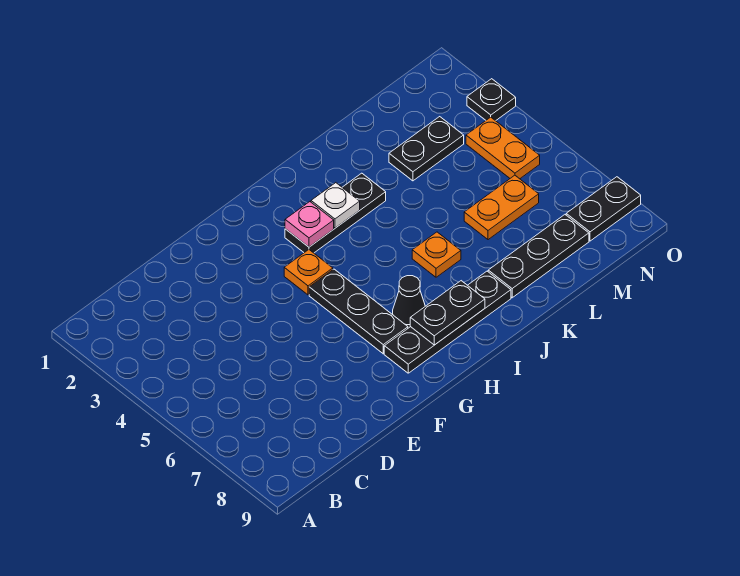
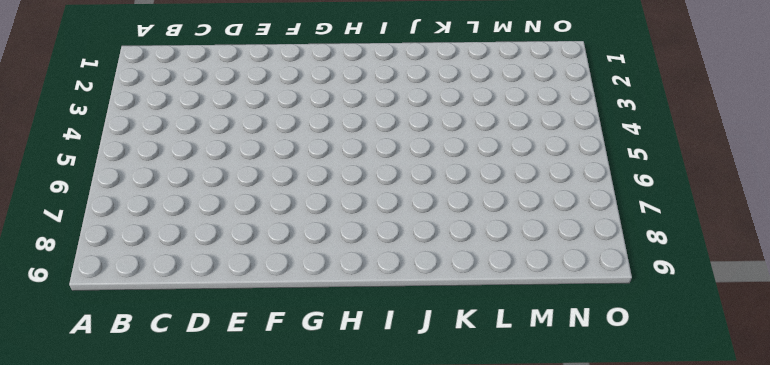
none -> orange plate G4 level 1
none -> black plate G5:G7 level 1
none -> black plate G8:J8 level 1

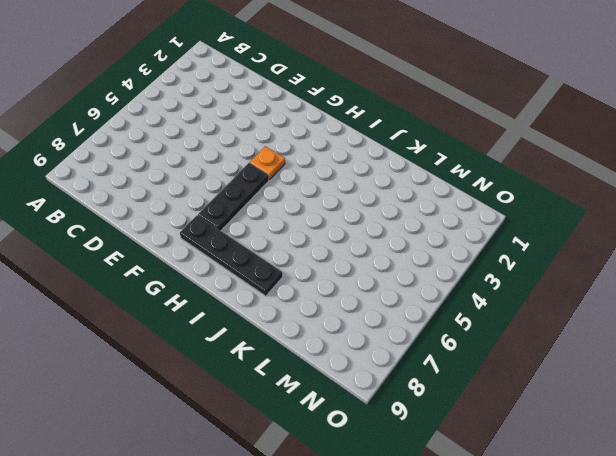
none -> black plate H3:J3 level 1
none -> black cone H7 level 1
none -> orange plate J6 level 1

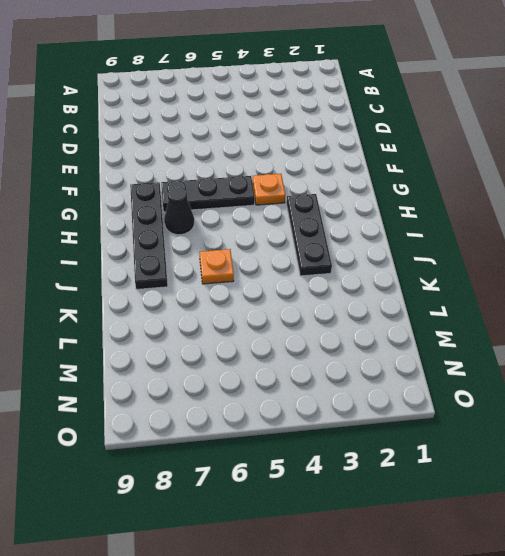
none -> black plate K8:M8 level 1
none -> black plate L3:M3 level 1
none -> orange plate L6:M6 level 1

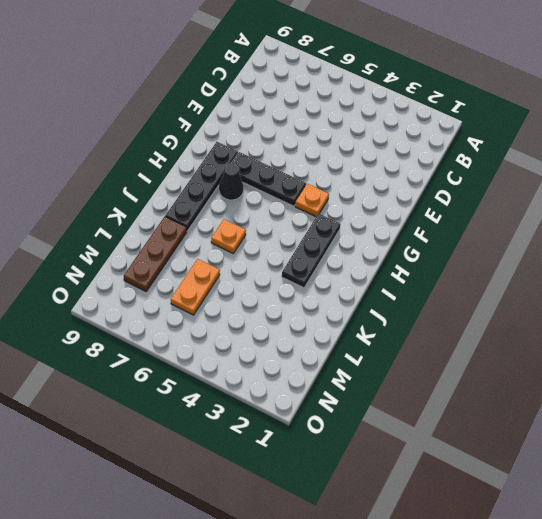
brown plate K8:M8 level 1 -> black plate K8:M8 level 1
none -> black plate L3:M3 level 1
none -> orange plate N4:N5 level 1
none -> black plate N8:O8 level 1

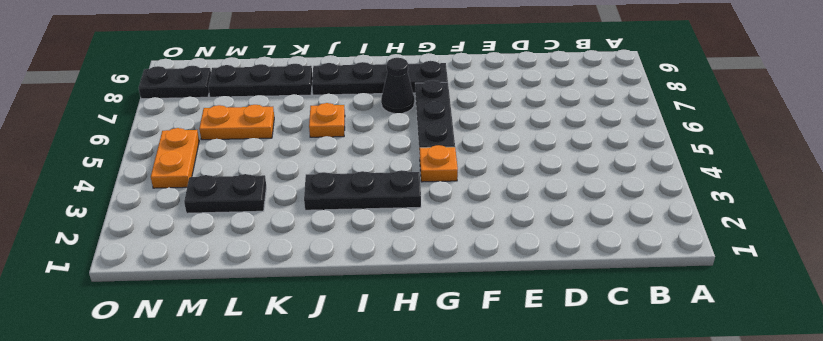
none -> black plate O3 level 1
none -> pink plate H3 level 2
none -> black plate H8:I8 level 2

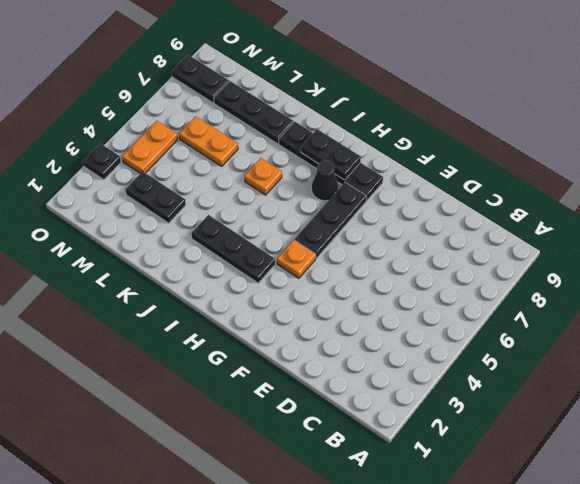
none -> pink plate H3 level 2
none -> white plate I3 level 2

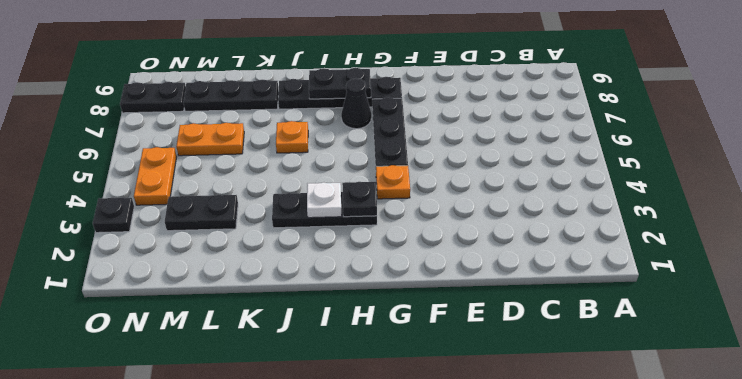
black plate H3 level 2 -> pink plate H3 level 2

